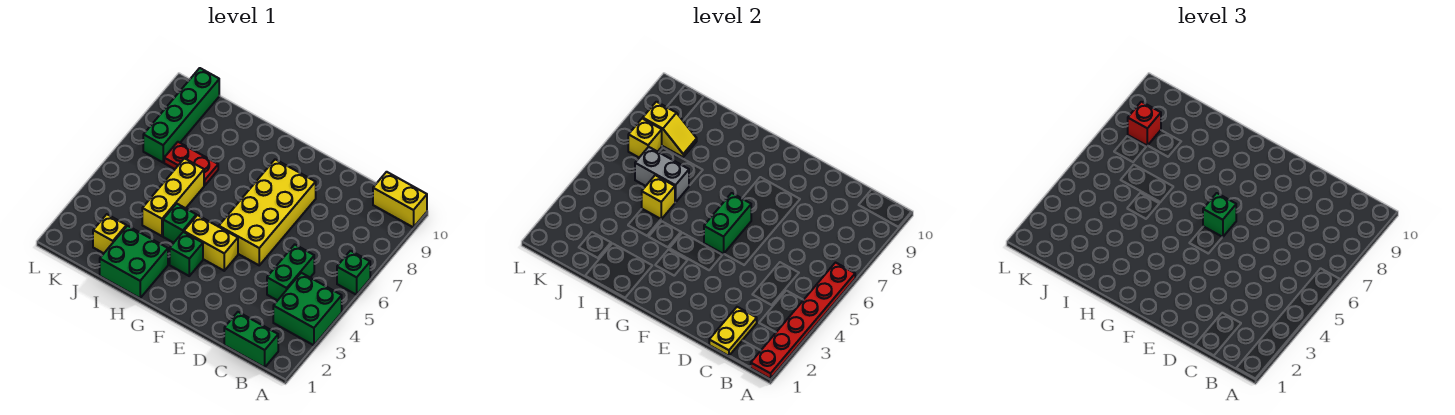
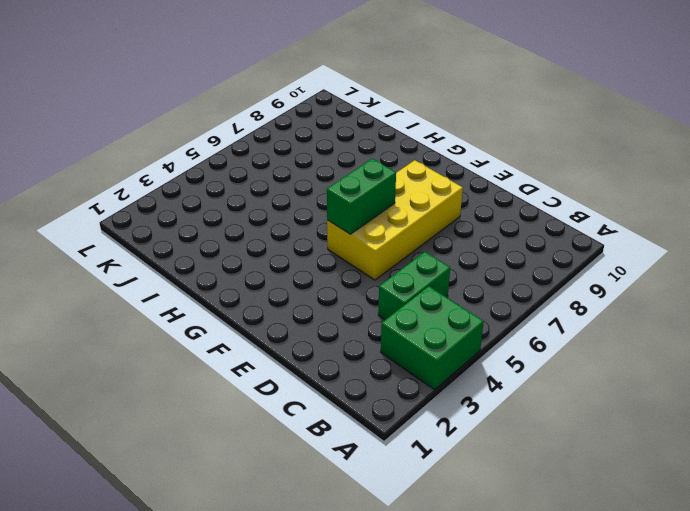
none -> green brick A6 level 1
none -> yellow brick A10:B10 level 1
none -> green brick B1:C1 level 1

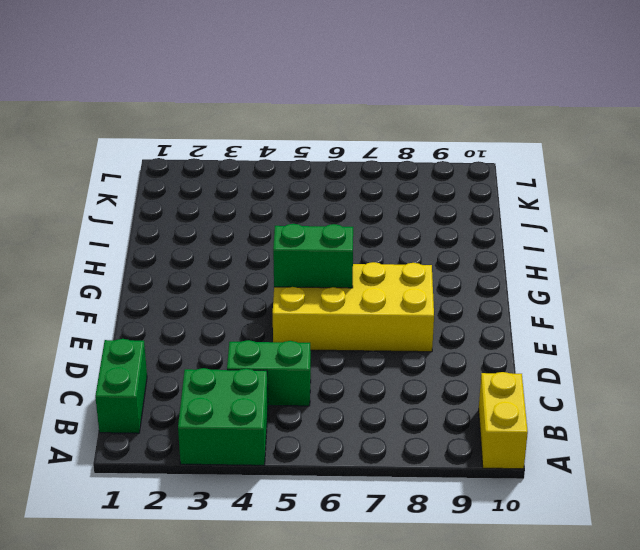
none -> green brick A6 level 1
none -> yellow brick F4:G4 level 1
none -> green brick G3 level 1

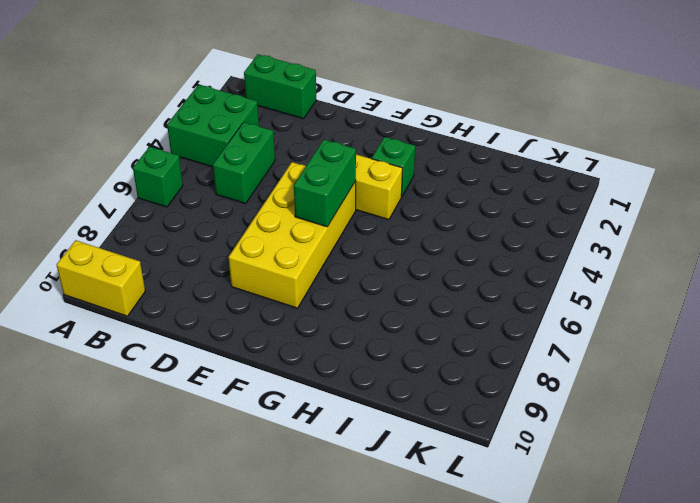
none -> green brick H1:I2 level 1
none -> green brick H4 level 1
none -> yellow brick I4:I6 level 1

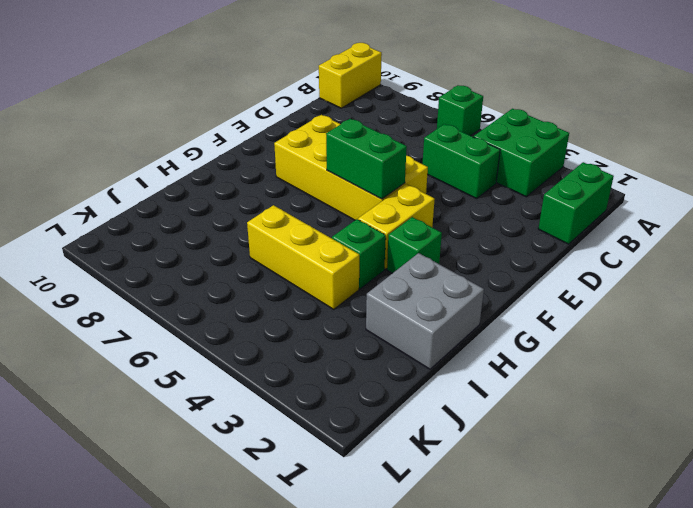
grey brick H1:I2 level 1 -> green brick H1:I2 level 1
none -> red plate I7:J7 level 1
none -> yellow brick J2 level 1
none -> green brick K7:K10 level 1

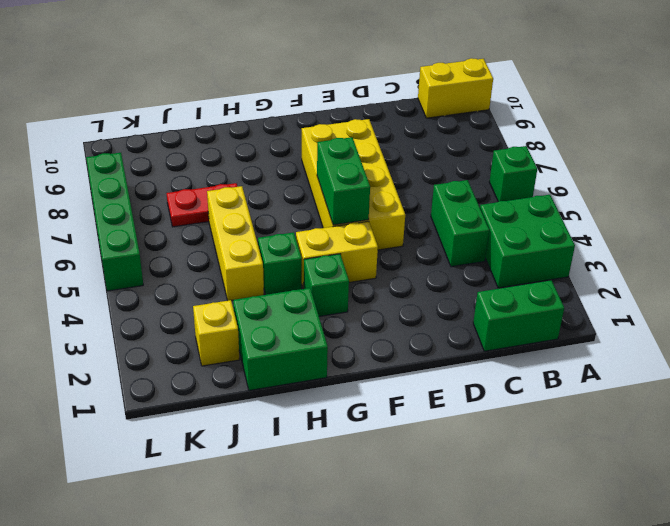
green brick L5:L8 level 1 -> green brick K7:K10 level 1
none -> red plate A1:A6 level 2
none -> yellow plate C1:C2 level 2
none -> yellow brick I5 level 2

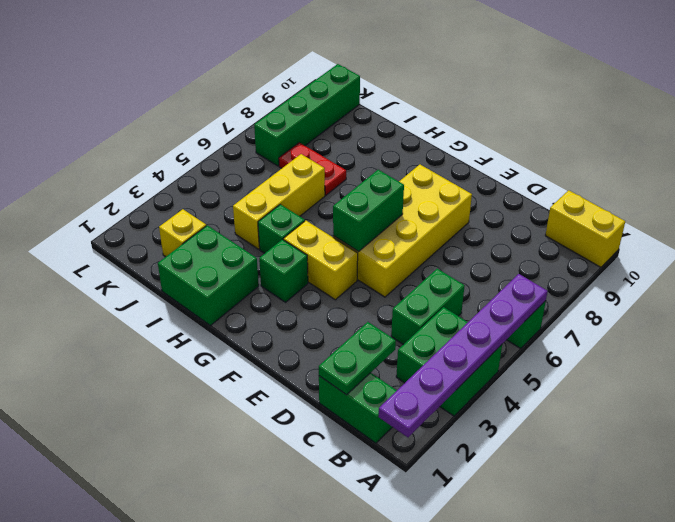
purple plate A1:A6 level 2 -> red plate A1:A6 level 2
green plate C1:C2 level 2 -> yellow plate C1:C2 level 2
none -> yellow brick I5 level 2
none -> grey brick I6:J6 level 2
none -> yellow slope J8:K8 level 2 top K

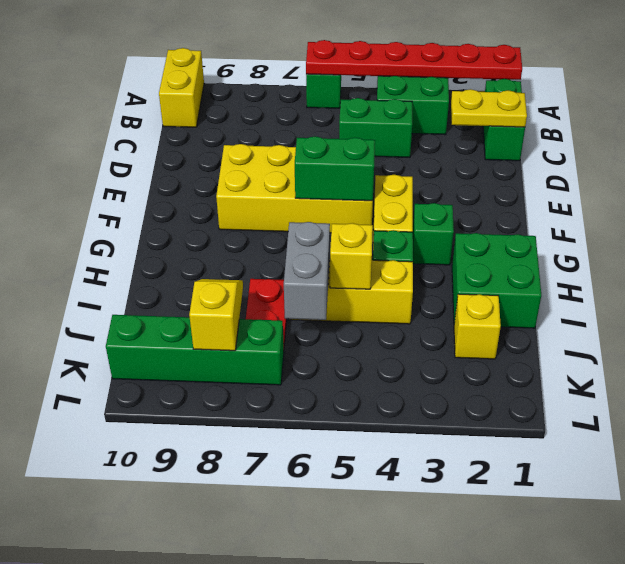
none -> yellow brick K7 level 2
none -> green brick F6 level 3
none -> red brick K8 level 3

